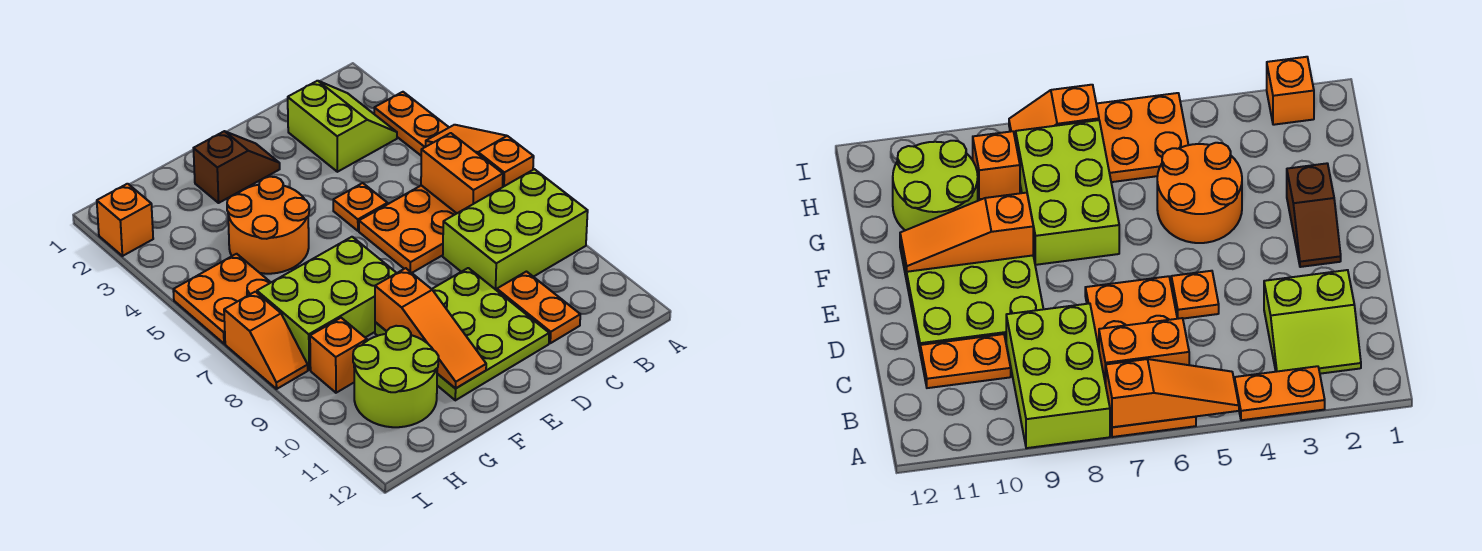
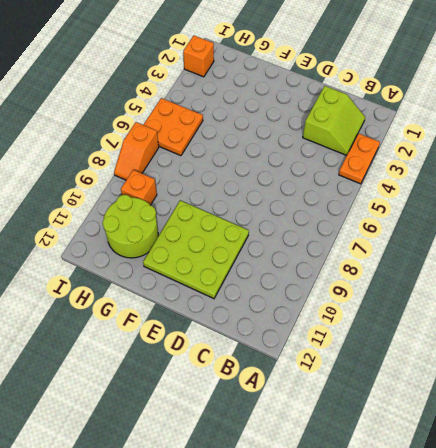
none -> orange plate A6:D7 level 1
none -> lime brick A8:C9 level 1
none -> orange plate C10:C11 level 1

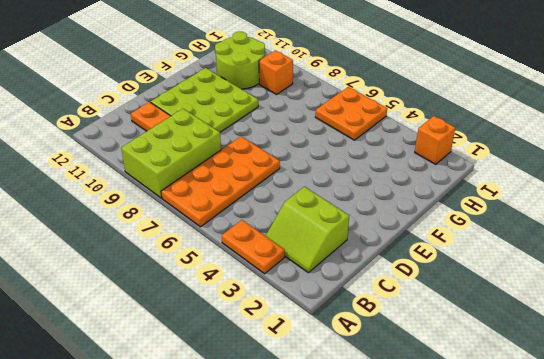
none -> orange plate D5 level 1
none -> brown slope E2:F2 level 1 top F
none -> orange round brick F4:G5 level 1

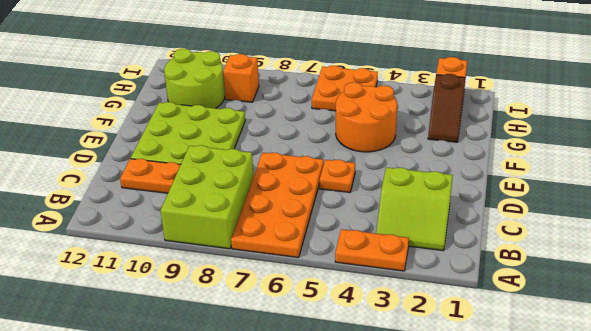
brown slope G2:H2 level 1 top H -> brown slope E2:F2 level 1 top F
none -> lime brick F7:H8 level 1
none -> orange slope I7:I8 level 1 top 7
none -> orange slope A5:A7 level 2 top 7

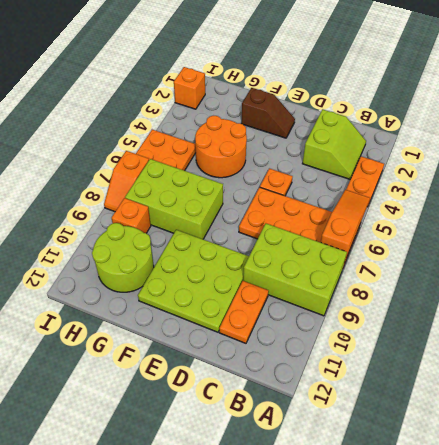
none -> orange brick B6:B7 level 2
none -> orange slope F9:F11 level 2 top 9

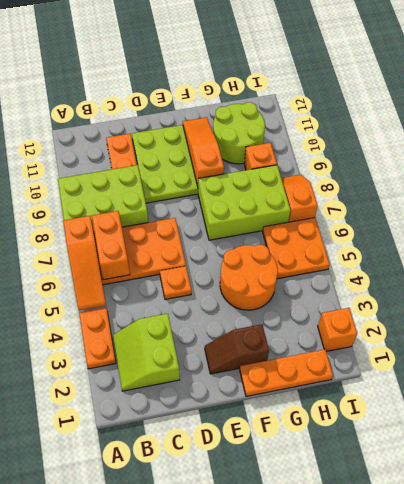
orange plate F1:H1 level 1 -> none

